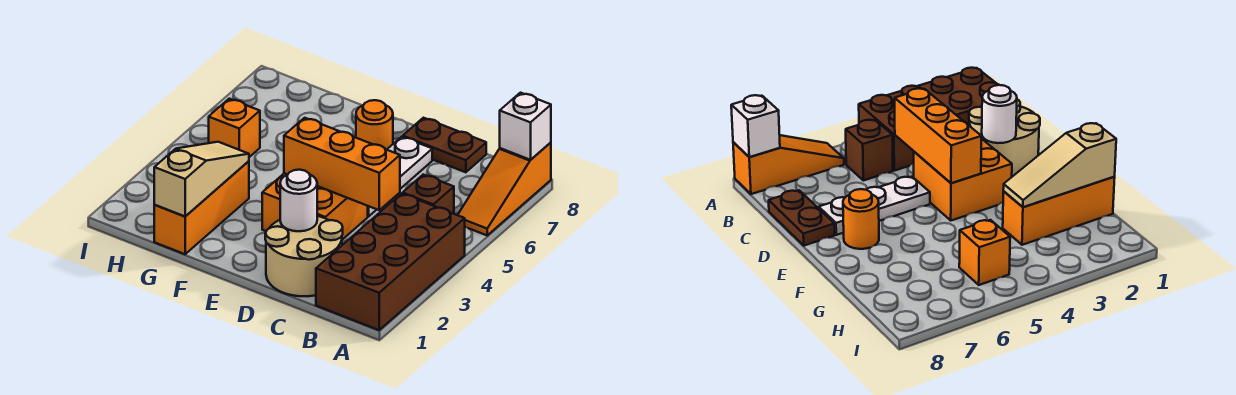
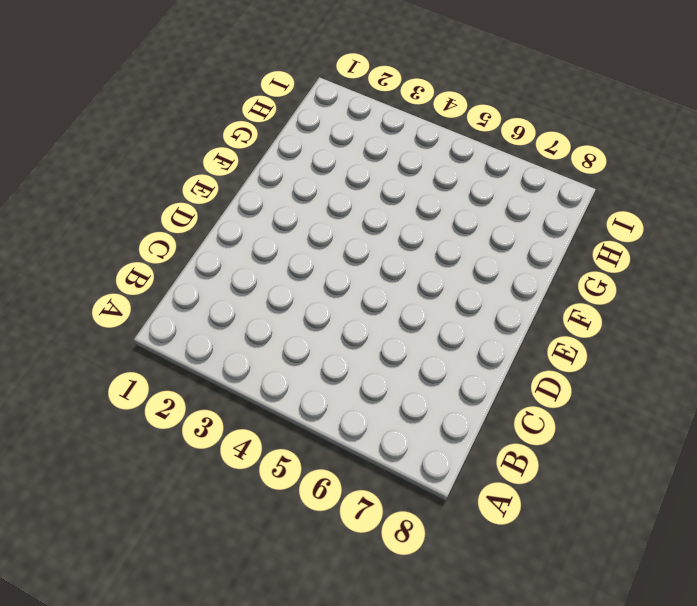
none -> brown brick A1:B4 level 1
none -> orange slope A6:A8 level 1 top 8
none -> brown brick B5 level 1

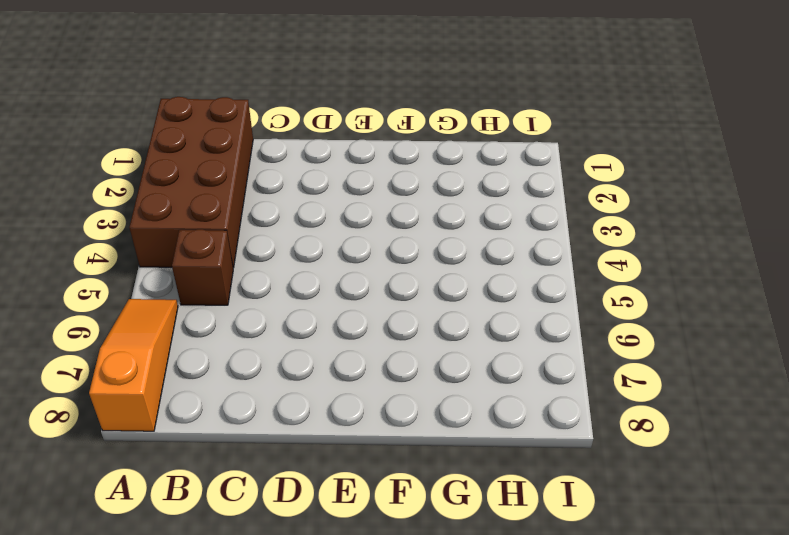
none -> tan round brick C1:D2 level 1
none -> brown plate C8:D8 level 1
none -> orange brick D3:E4 level 1

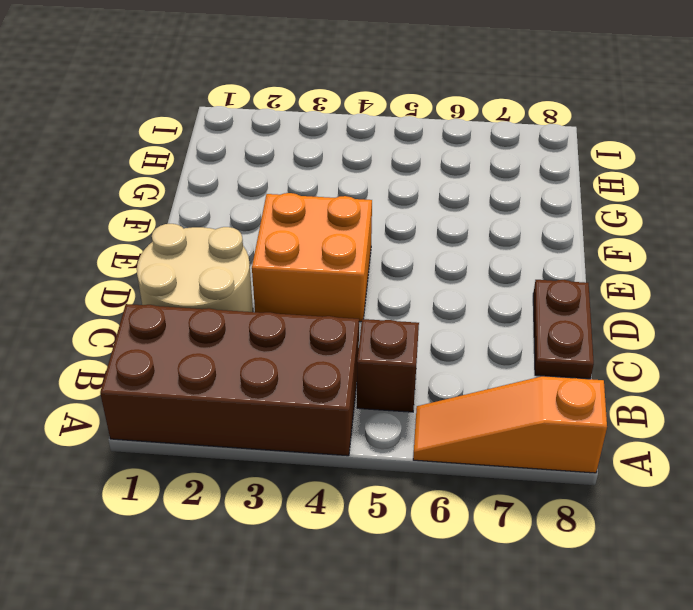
none -> white plate D5:D7 level 1
none -> orange round brick E7 level 1
none -> orange brick G1:G3 level 1

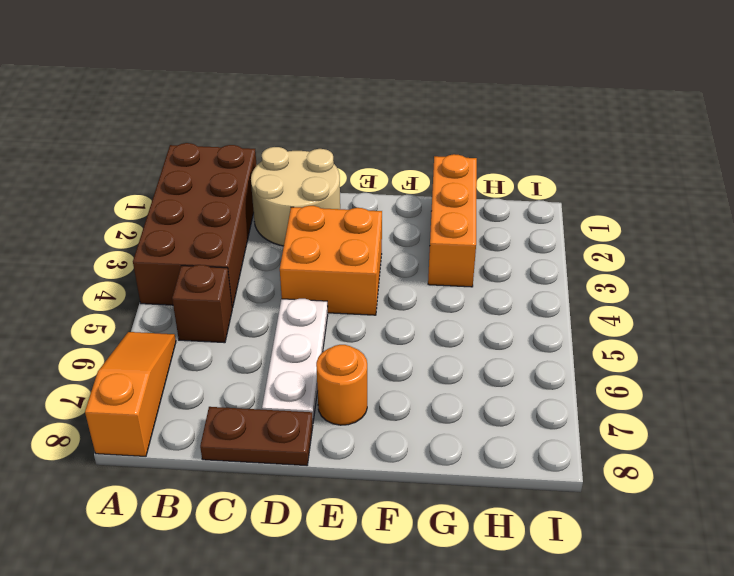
none -> orange brick H5 level 1
none -> white brick A8 level 2
none -> orange brick C4:E4 level 2

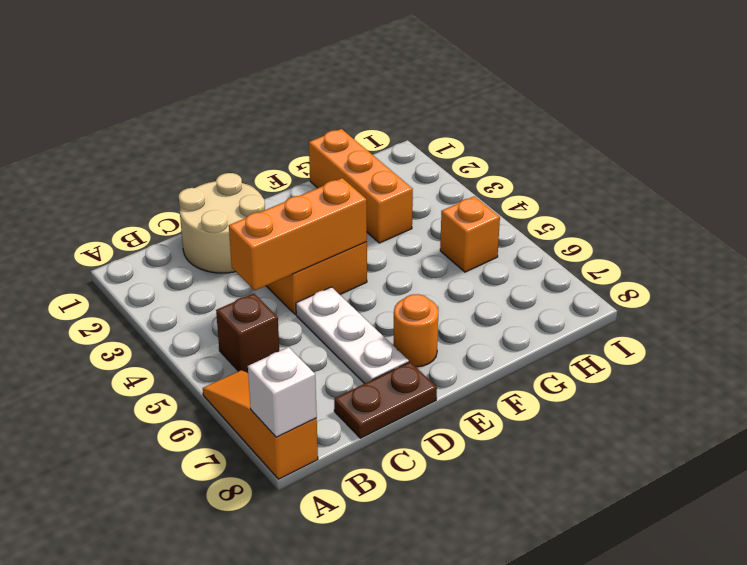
none -> brown brick A1:B4 level 1
none -> white round brick D2 level 2
none -> tan slope G1:G3 level 2 top 1

